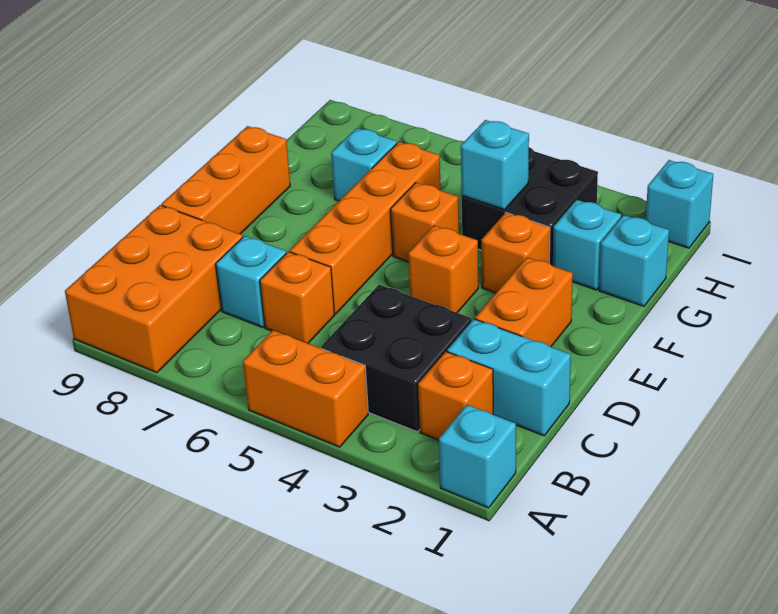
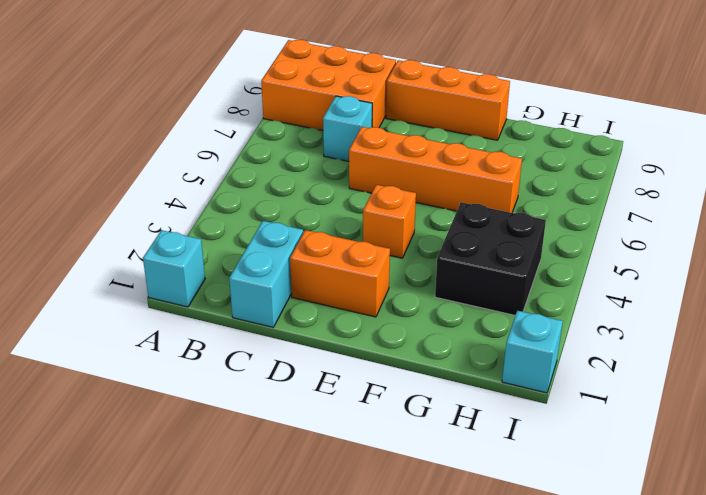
none -> orange brick A4:A5 level 1
none -> orange brick B2 level 1
none -> black brick B3:C4 level 1

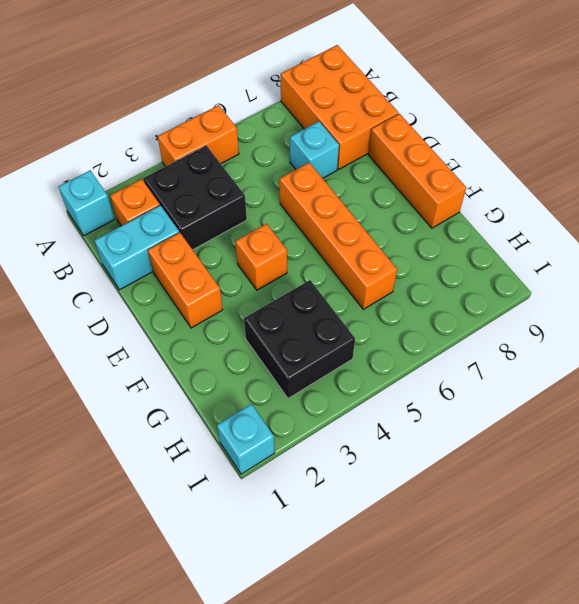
none -> orange brick C6 level 1
none -> orange brick F3 level 1
none -> orange brick F5 level 1

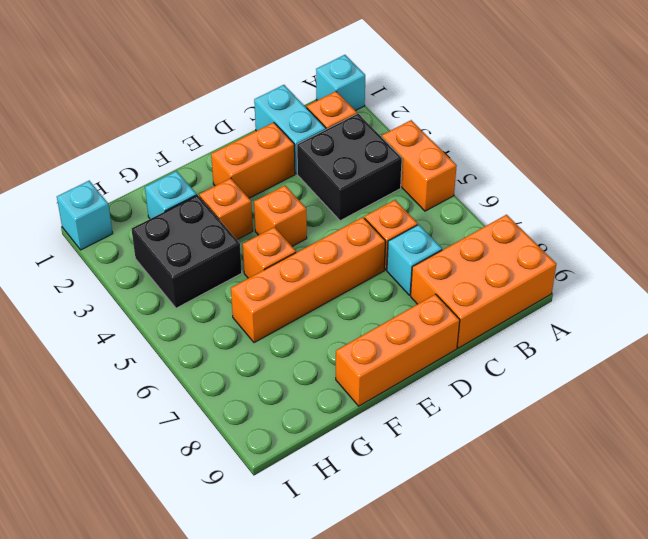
none -> cyan brick G1 level 1
none -> cyan brick G7 level 1
none -> cyan brick G4 level 2

